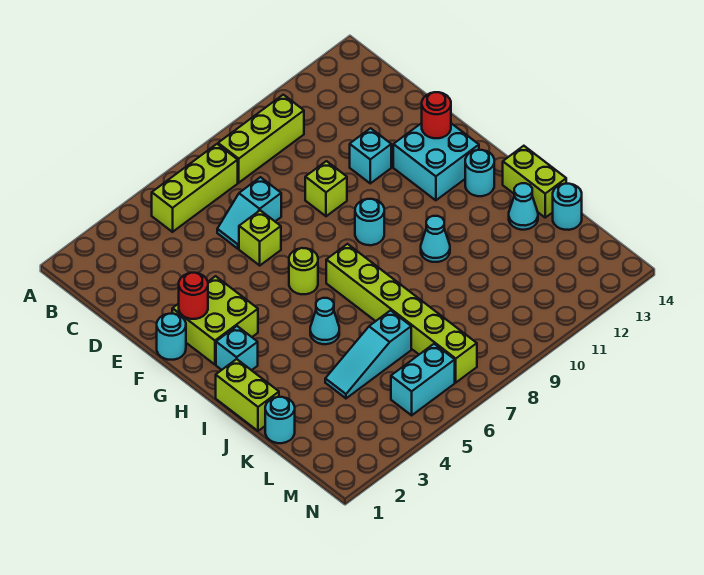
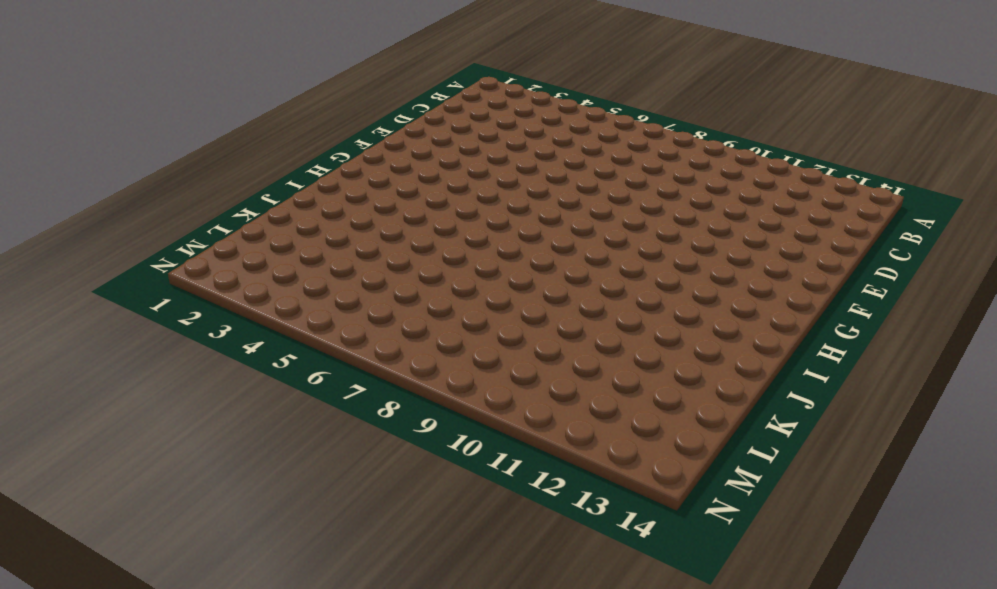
none -> lime brick B5:B7 level 1
none -> lime brick B8:B10 level 1
none -> cyan slope D6:D7 level 1 top 7

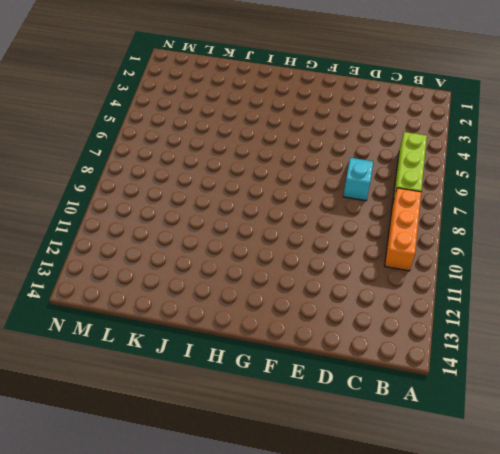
orange brick B8:B10 level 1 -> lime brick B8:B10 level 1
none -> lime brick E6 level 1
none -> lime brick E9 level 1
none -> cyan brick E11 level 1

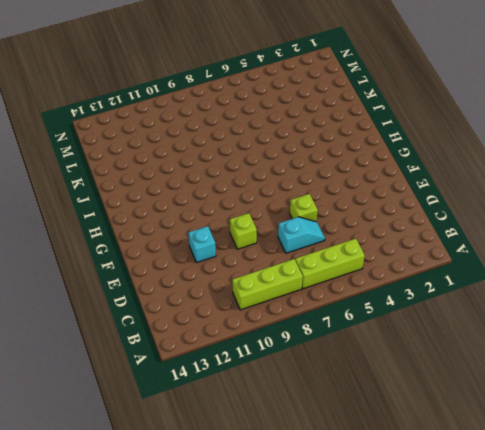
none -> cyan round brick F1 level 1
none -> lime brick F2:G3 level 1
none -> cyan brick F12:G13 level 1

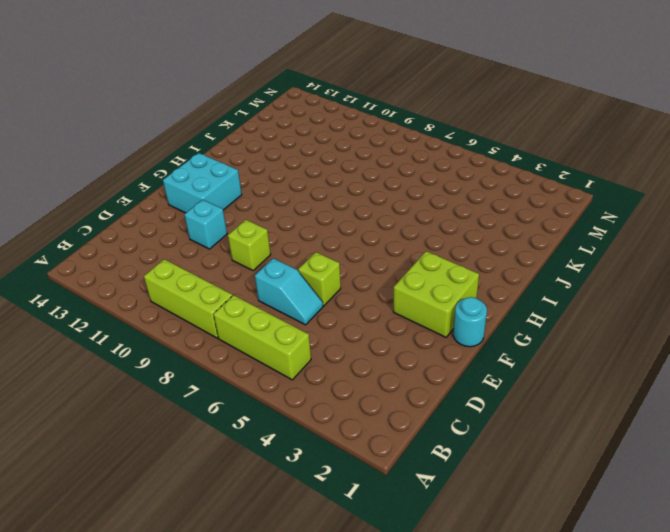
none -> lime round brick G6 level 1
none -> cyan round brick G9 level 1
none -> cyan brick H2 level 1

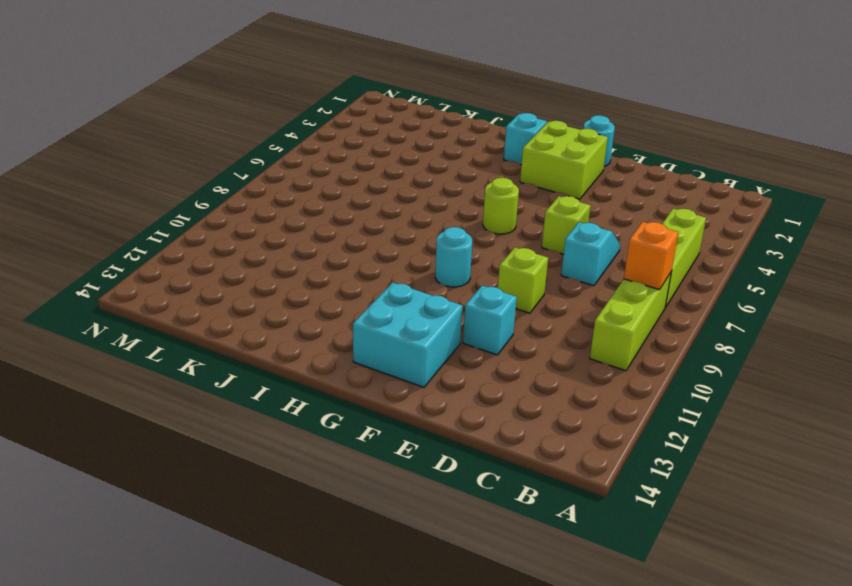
orange brick B8 level 2 -> none
none -> lime brick H7:M7 level 1
none -> cyan round brick H13 level 1
none -> lime brick I1:J1 level 1

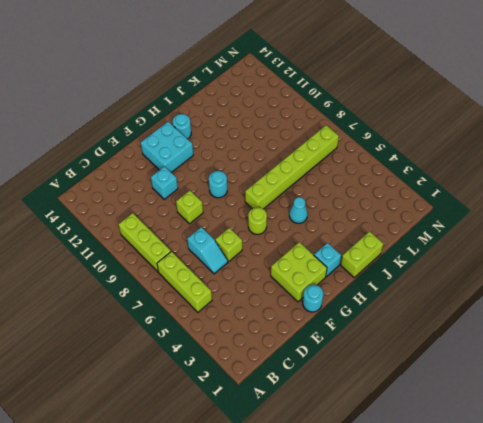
none -> cyan cone I10 level 1
none -> lime brick I14:J14 level 1
none -> cyan cone J13 level 1

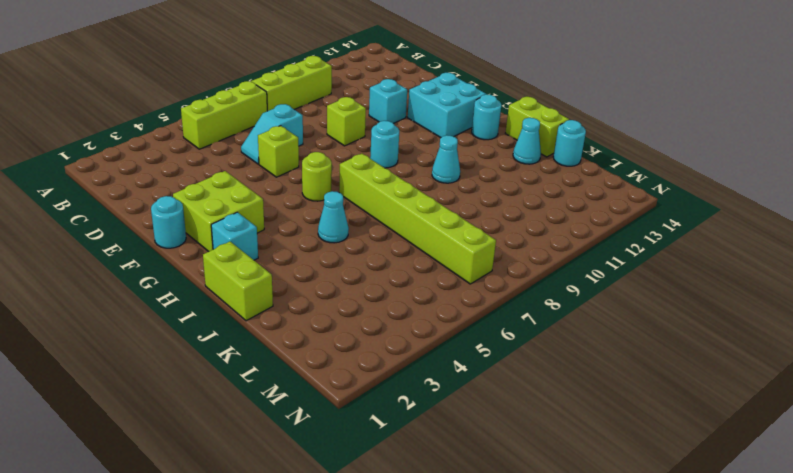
none -> cyan round brick K1 level 1
none -> cyan slope K4:K6 level 1 top 6
none -> cyan brick M5:M6 level 1

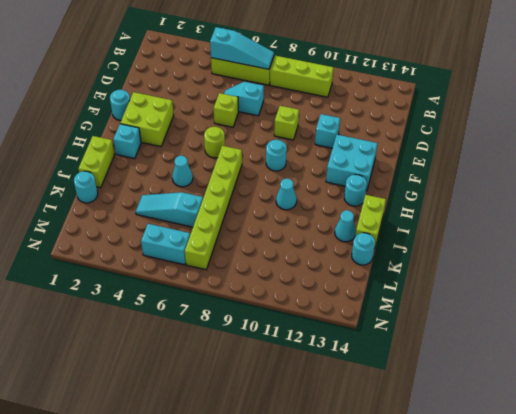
cyan slope B5:B7 level 2 top 5 -> none
none -> red round brick F2 level 2
none -> red round brick F13 level 2

